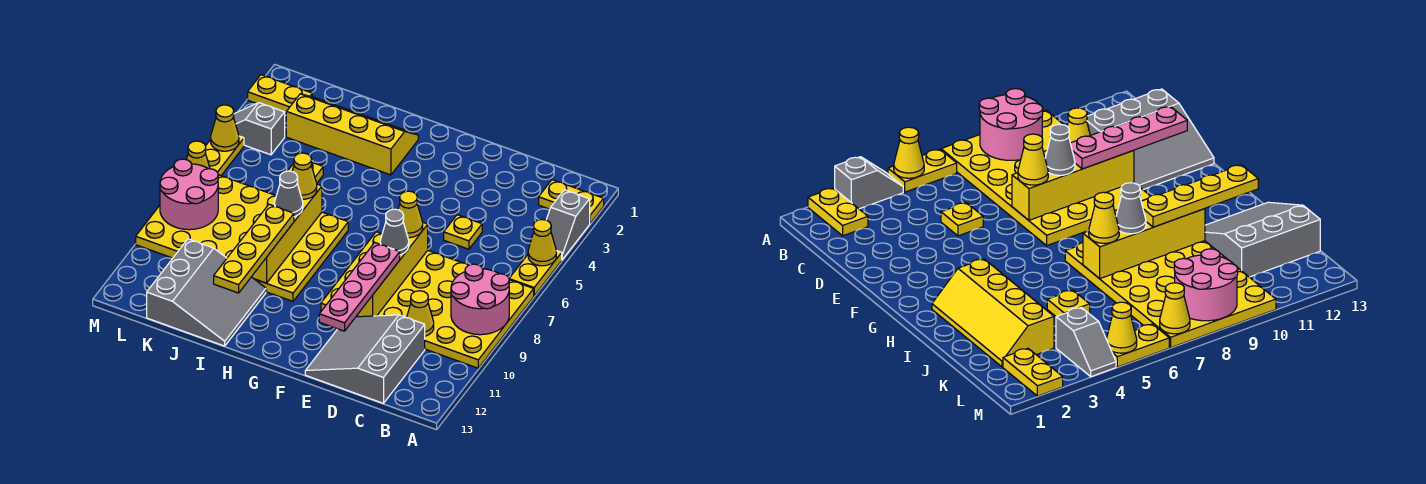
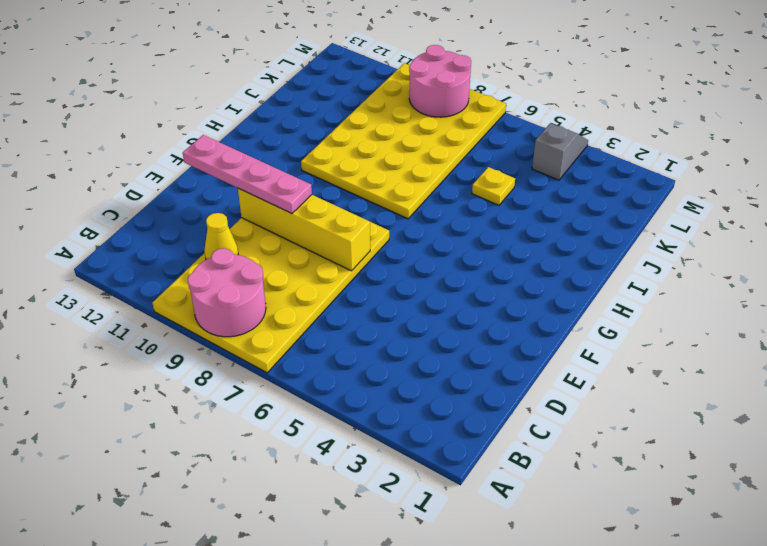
none -> yellow plate A2:B2 level 1
none -> grey slope A3:A4 level 1 top 3
none -> yellow plate A5:A6 level 1

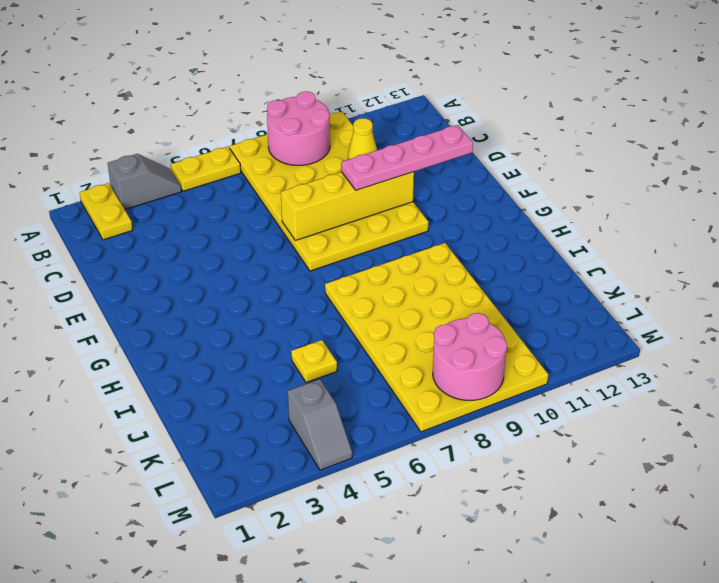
none -> grey slope C11:E13 level 1 top C
none -> yellow plate D5 level 1
none -> yellow slope H2:K3 level 1 top 3

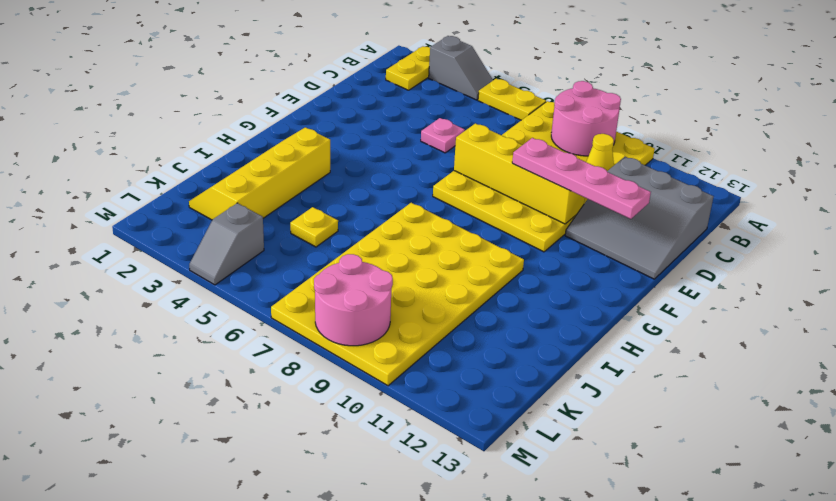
pink plate D5 level 1 -> yellow plate D5 level 1
none -> grey slope I11:K13 level 1 top K
none -> yellow plate L2:M2 level 1
none -> yellow plate M5:M6 level 1

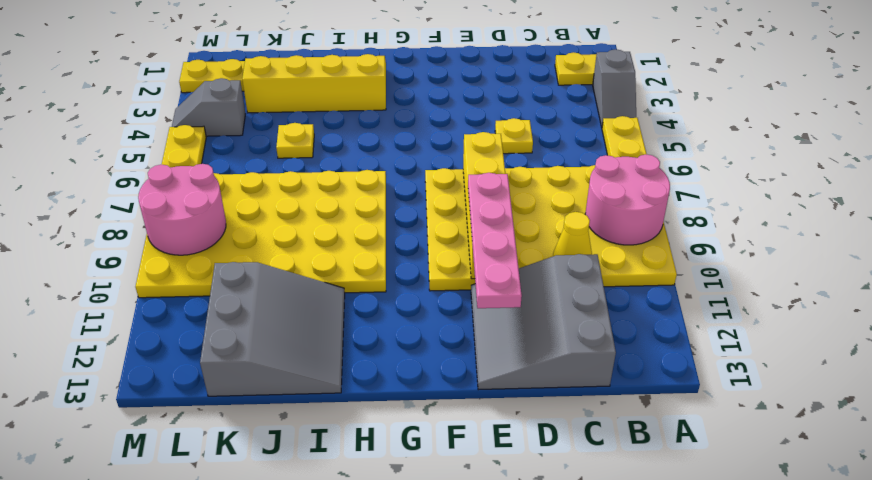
none -> yellow cone A5 level 2
none -> yellow brick I7:I10 level 2
none -> yellow cone M5 level 2

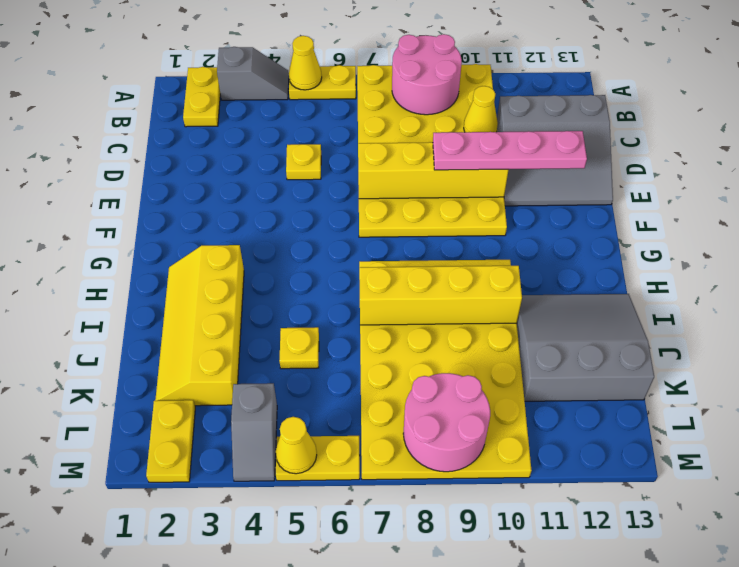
none -> yellow cone M7 level 2
none -> yellow cone E7 level 3
none -> grey cone E8 level 3

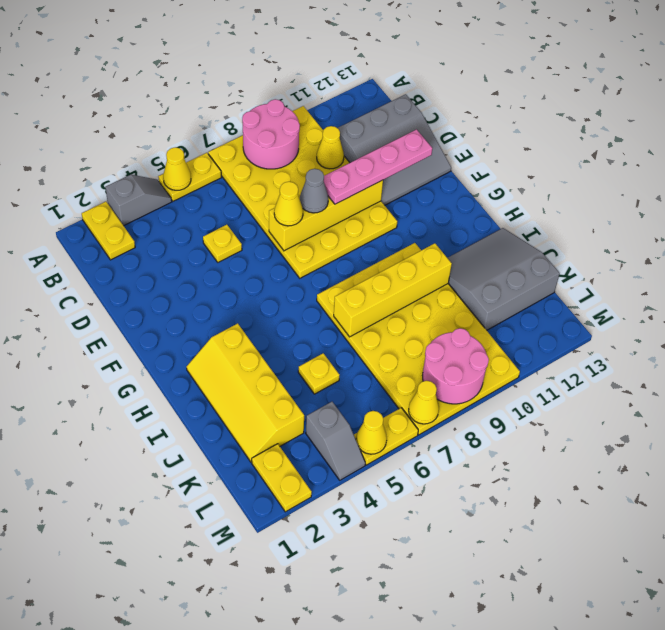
none -> yellow cone I7 level 3
none -> grey cone I8 level 3
none -> yellow plate I9:I12 level 3

